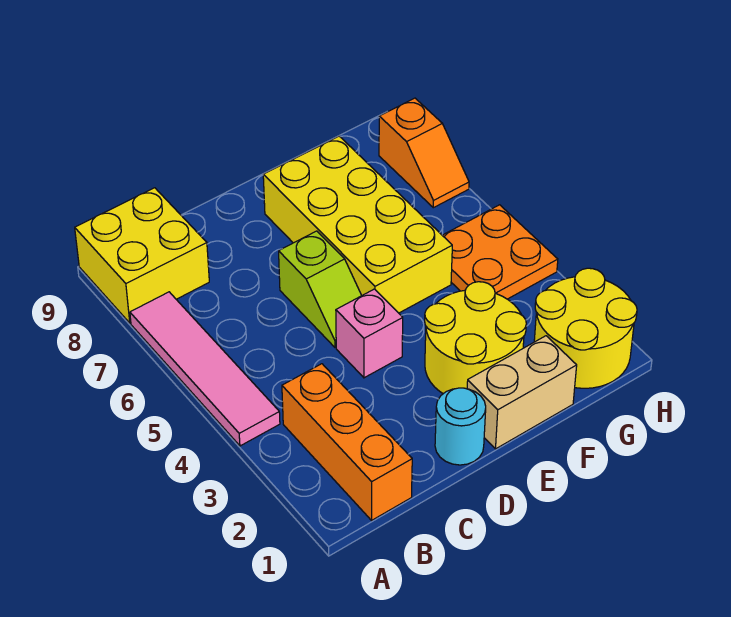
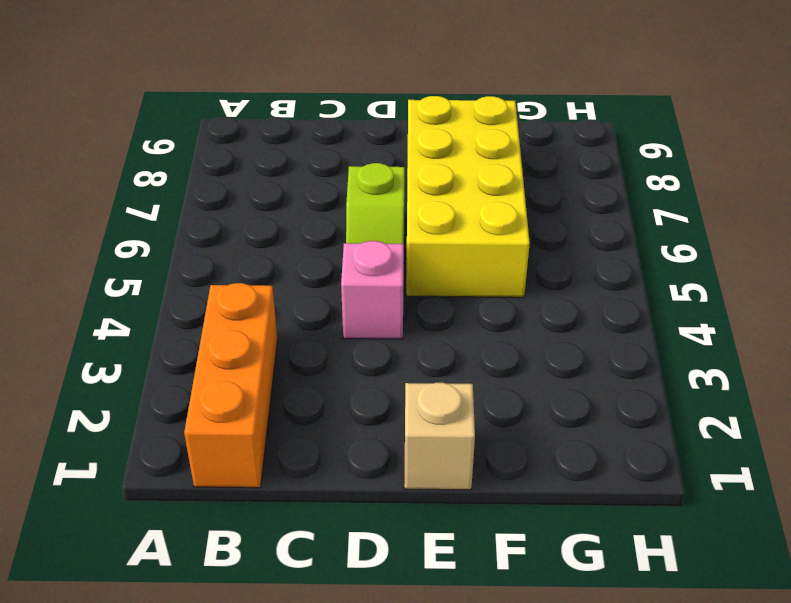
tan brick E1 level 1 -> tan brick E1:F1 level 1
none -> pink tile A4:A7 level 1
none -> yellow brick A8:B9 level 1
none -> cyan round brick D1 level 1

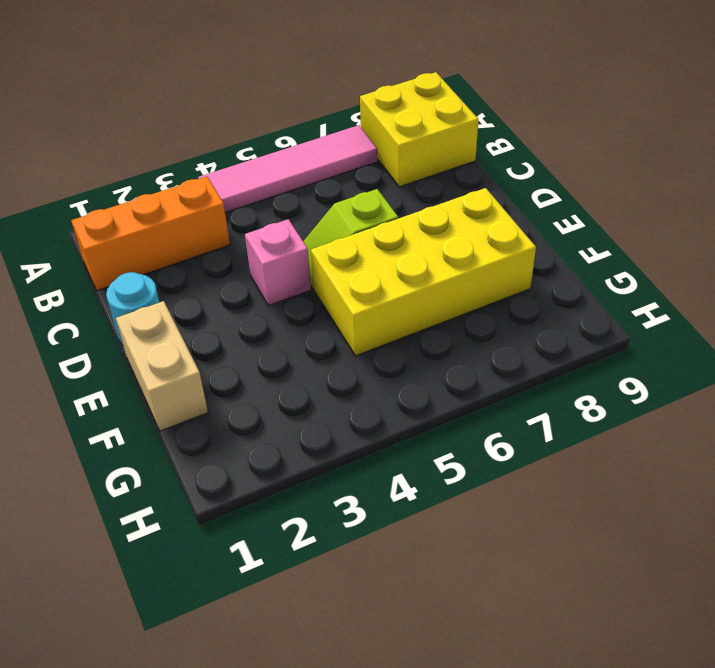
none -> yellow round brick E2:F3 level 1
none -> yellow round brick G1:H2 level 1
none -> orange plate G4:H5 level 1

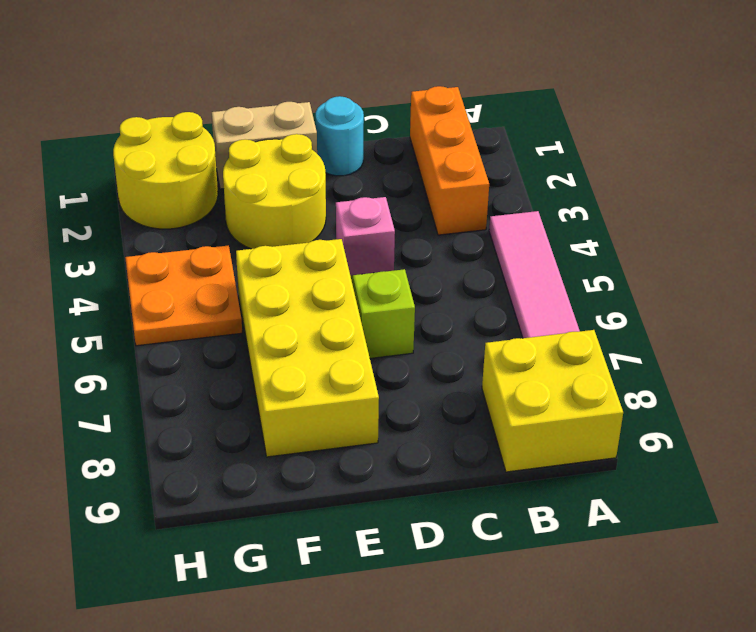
none -> orange slope H7:H8 level 1 top 8

